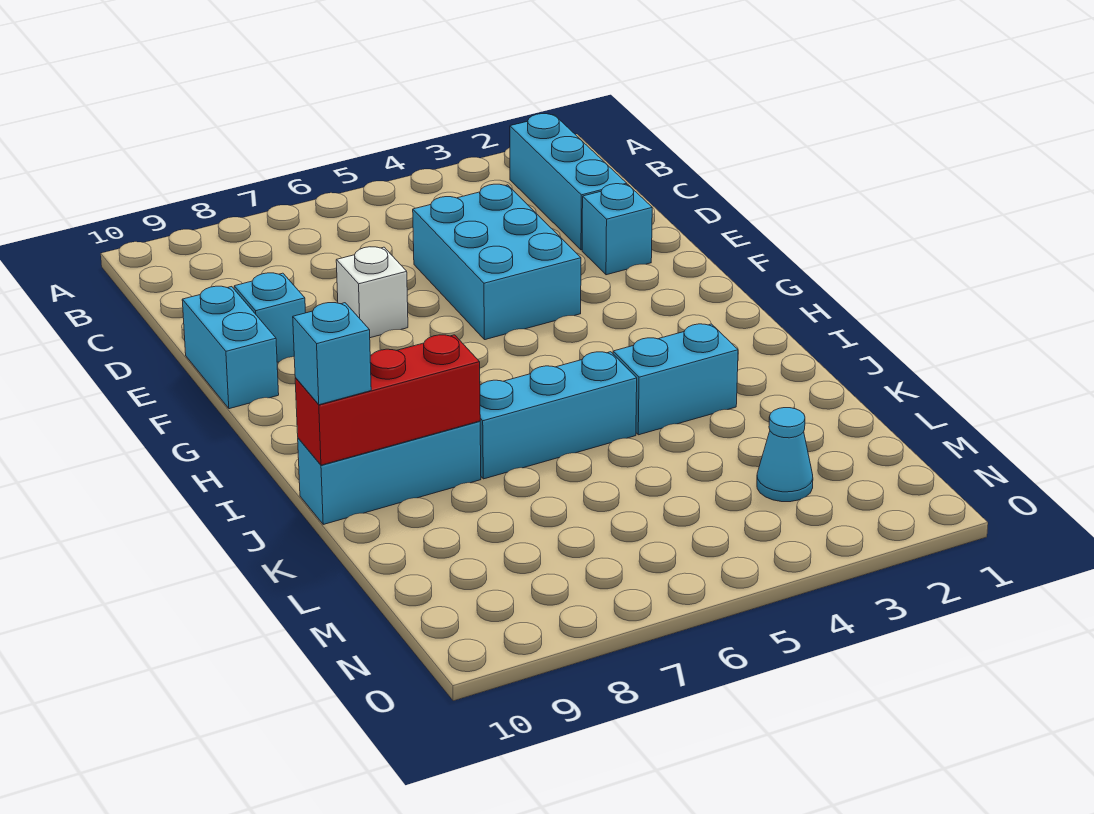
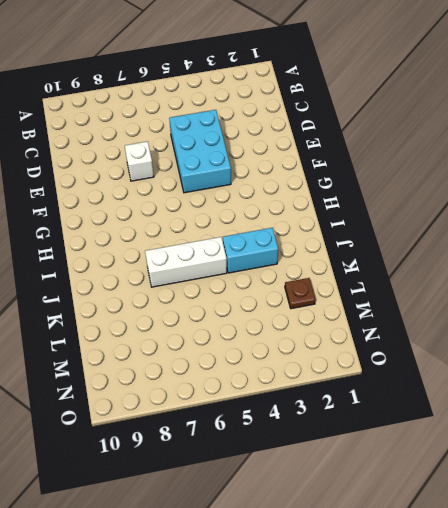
white brick J5:J7 level 1 -> cyan brick J5:J7 level 1
brown plate L2 level 1 -> none
none -> cyan brick B2:D2 level 1
none -> cyan brick E2 level 1
none -> cyan brick E9 level 1

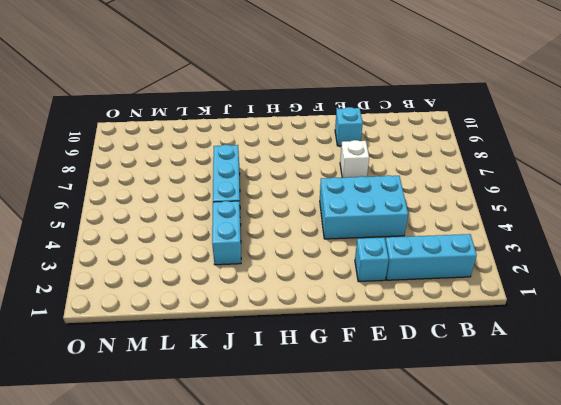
none -> cyan brick E10:F10 level 1
none -> cyan brick J8:J10 level 1
none -> cyan cone M3 level 1

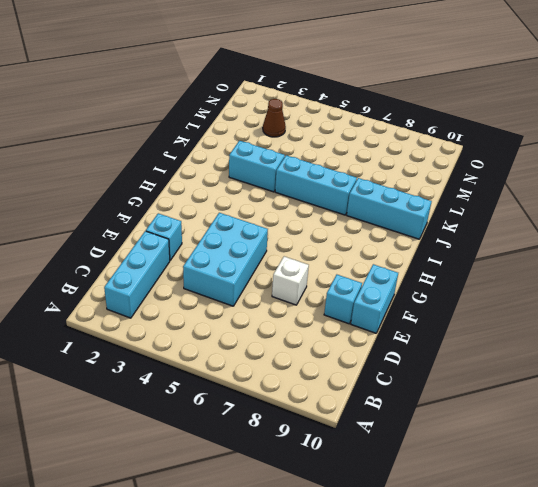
brown cone M3 level 1 -> cyan cone M3 level 1
none -> red brick J8:J10 level 2
none -> cyan brick J10 level 3

